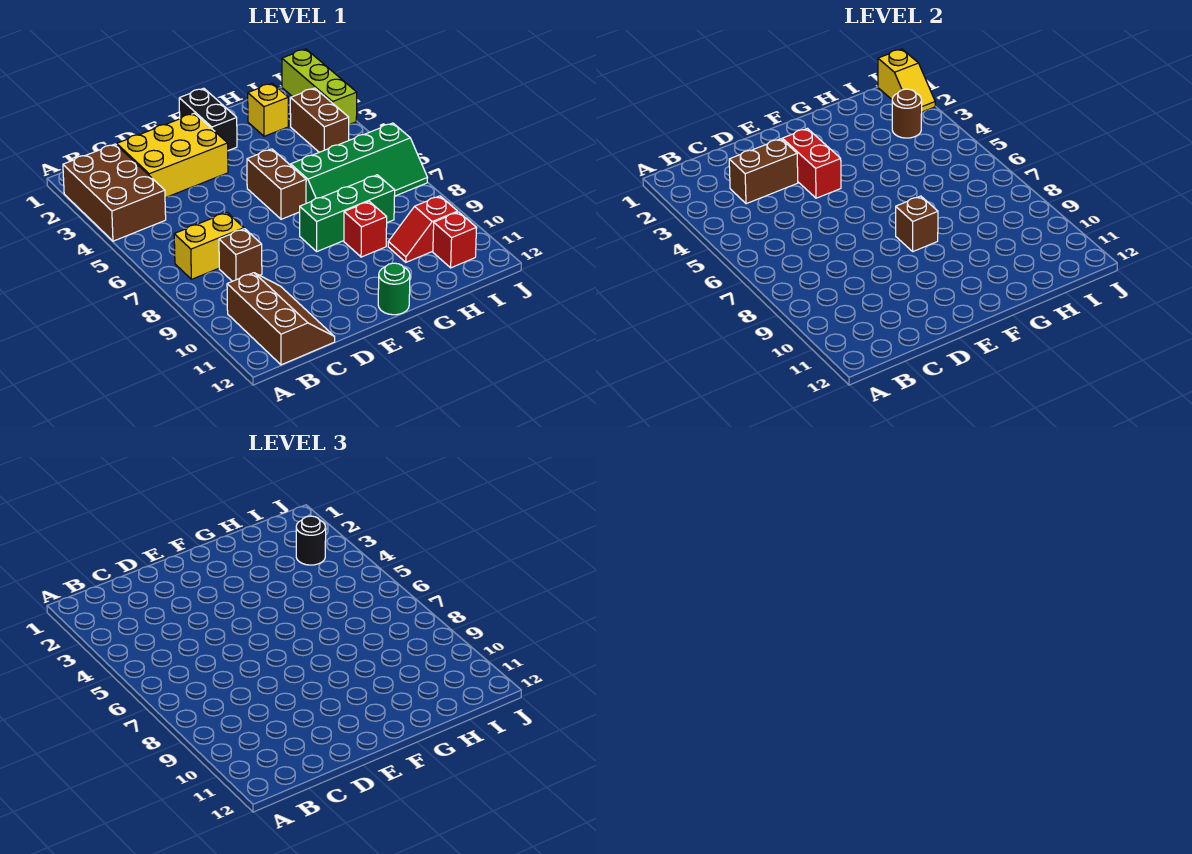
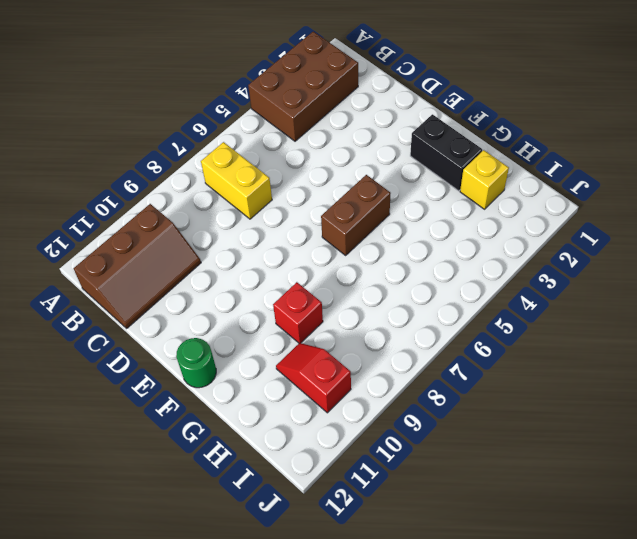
black brick F2:G2 level 1 -> black brick F1:F2 level 1
none -> yellow brick C2:E3 level 1
none -> brown brick C8 level 1
none -> green brick F8:H8 level 1

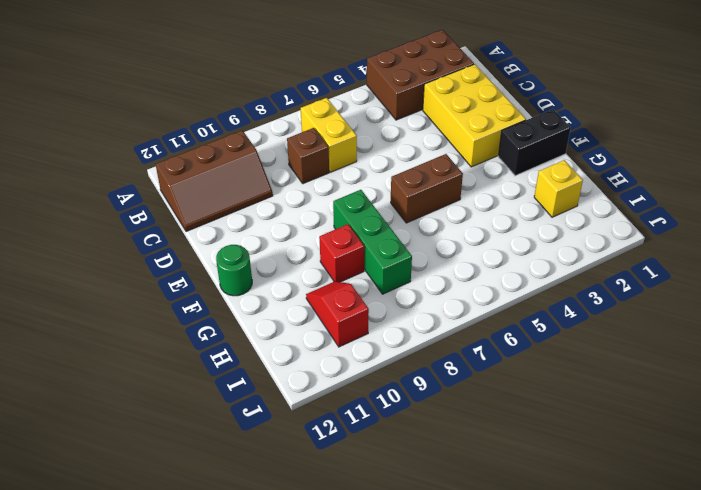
none -> green slope G6:J7 level 1 top 6
none -> brown brick I3:I4 level 1
none -> red brick I11 level 1

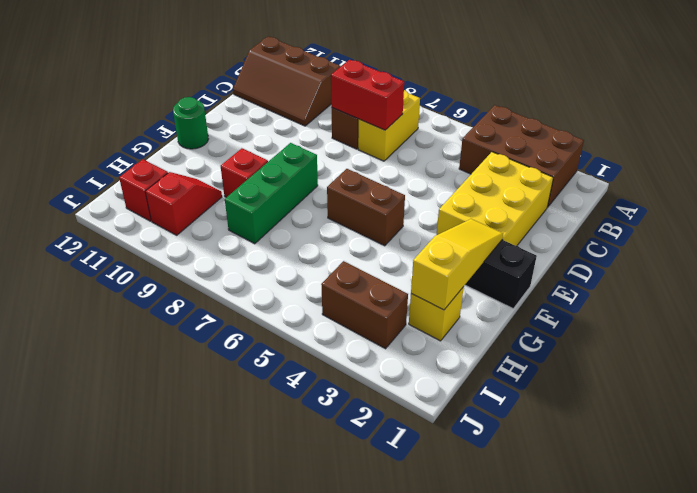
red brick C7:C8 level 2 -> red brick E3:E4 level 2
yellow slope F2:H2 level 2 top H -> none
none -> green slope G6:J7 level 1 top 6
none -> lime brick J1:J3 level 1
none -> brown brick C3:D3 level 2

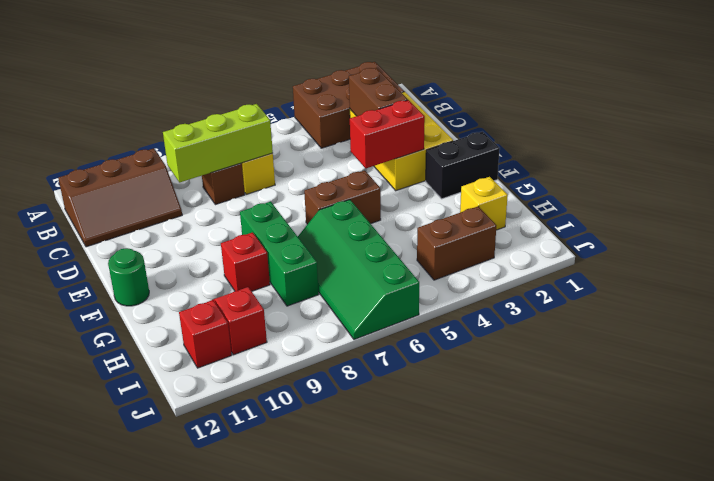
lime brick C7:C9 level 2 -> lime brick J1:J3 level 1
none -> brown brick F8 level 2
none -> brown round brick I3 level 2
none -> yellow slope J1:J2 level 2 top 1

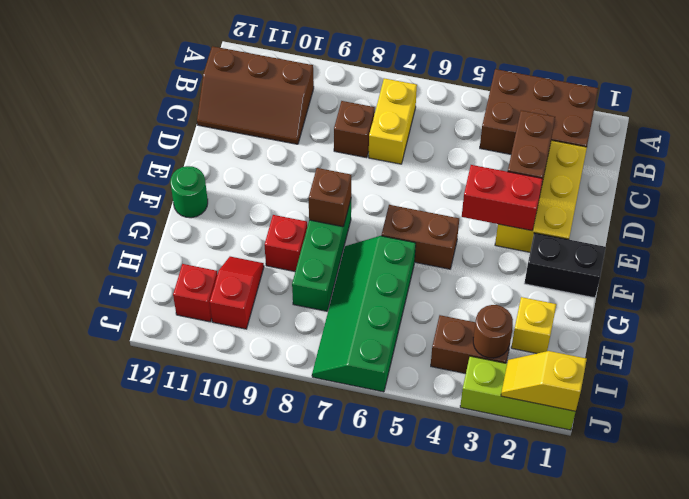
none -> black round brick I3 level 3

